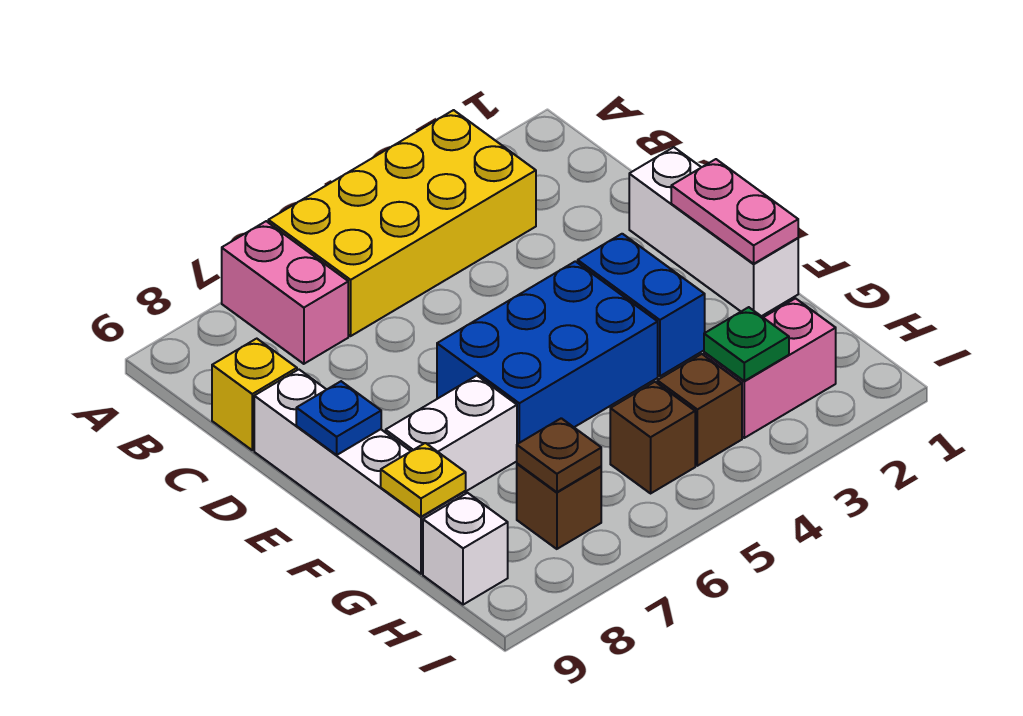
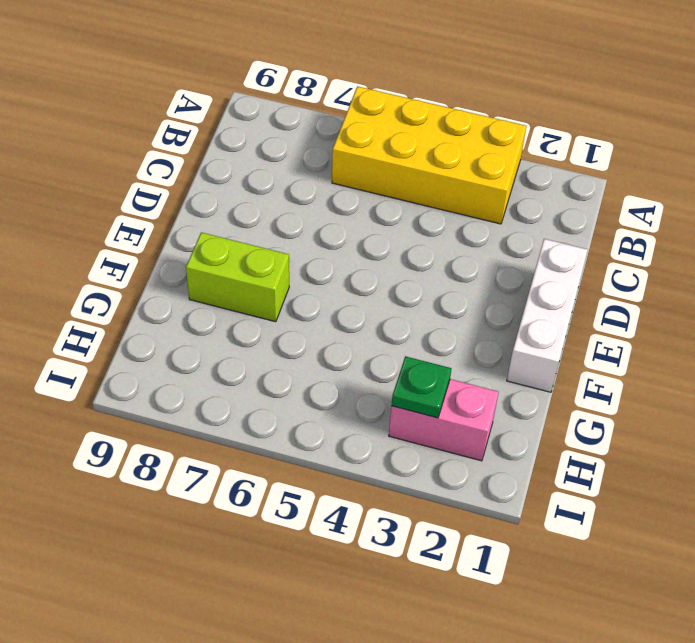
lime brick F7:F8 level 1 -> white brick F7:F8 level 1
none -> pink brick A7:B7 level 1
none -> yellow brick C9 level 1
none -> white brick D9:G9 level 1

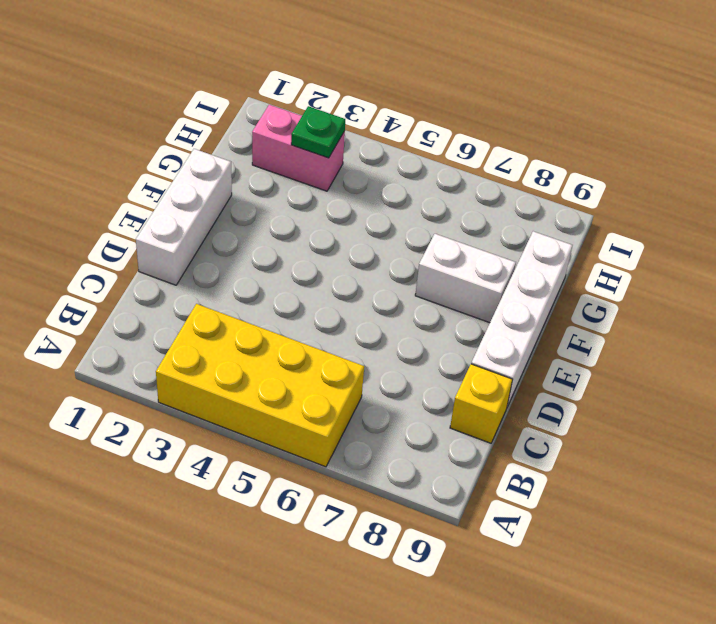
none -> pink brick A7:B7 level 1
none -> blue brick E3:F3 level 1
none -> blue brick E4:F6 level 1

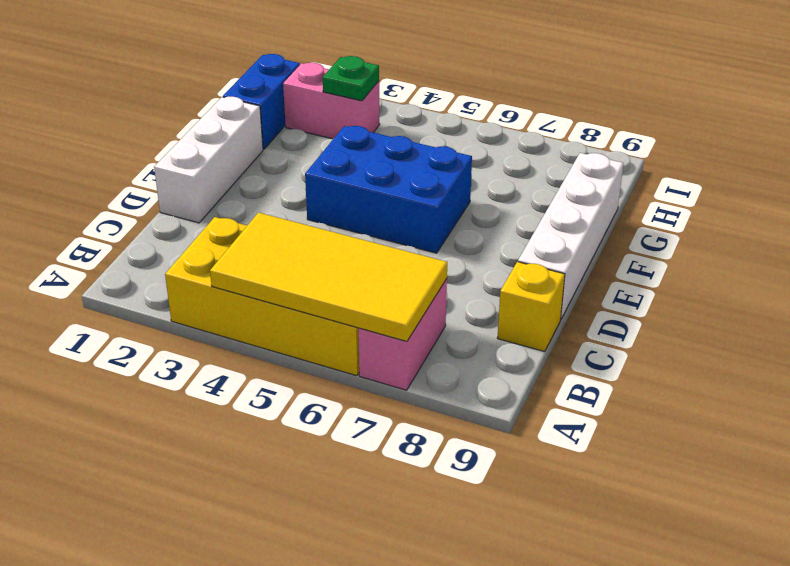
yellow tile A4:B7 level 2 -> none
blue brick G1:H1 level 1 -> blue brick E3:F3 level 1
none -> white brick F7:F8 level 1
none -> brown brick H4 level 1
none -> brown brick H5 level 1

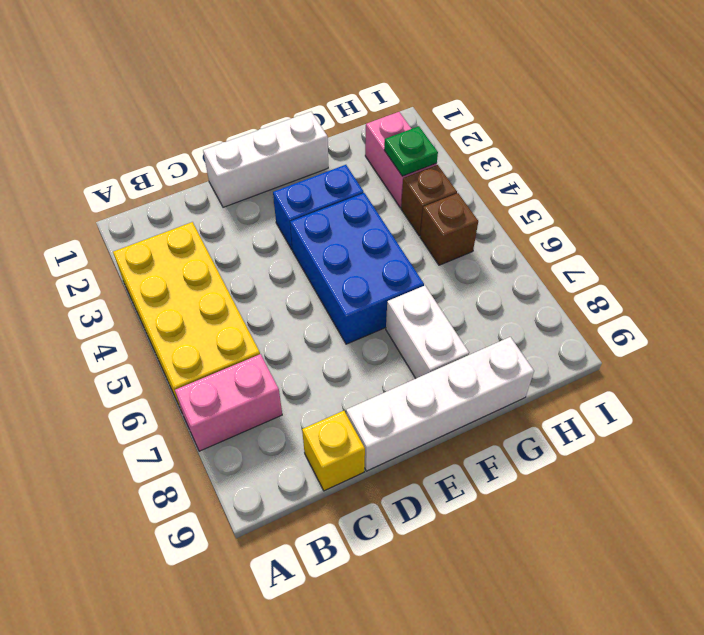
none -> brown brick H7 level 1
none -> white brick H9 level 1
none -> pink plate E1:F1 level 2

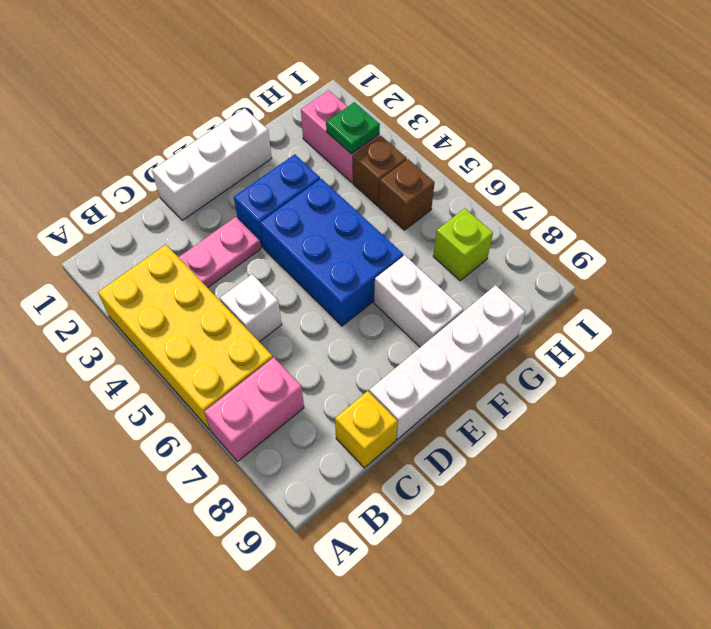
pink plate C3:D3 level 1 -> pink plate E1:F1 level 2
white brick C5 level 1 -> white brick H9 level 1
lime brick H7 level 1 -> brown brick H7 level 1
none -> blue plate E9 level 2
none -> yellow plate G9 level 2
none -> brown plate H7 level 2

